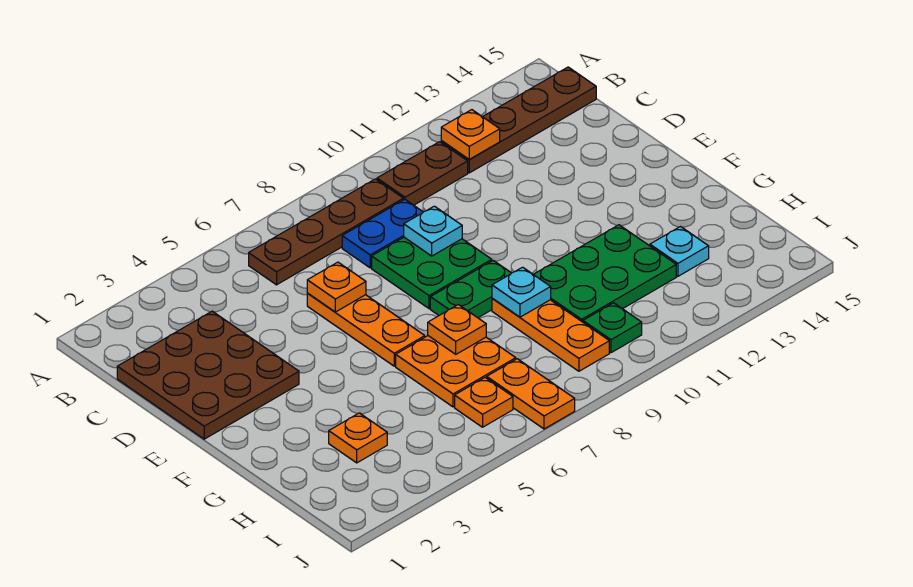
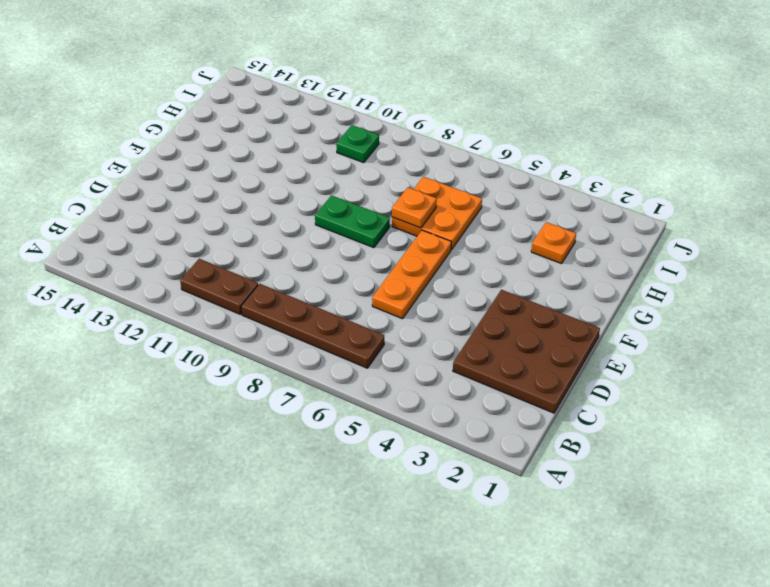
none -> brown plate B12:B15 level 1
none -> blue plate C8:C9 level 1
none -> green plate D8:E9 level 1

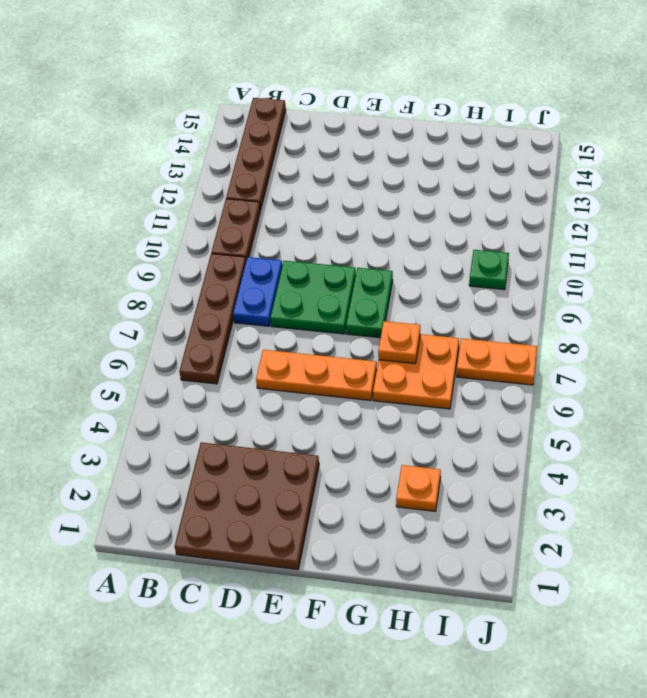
none -> orange plate G9:I9 level 1
none -> green plate G10:H12 level 1
none -> cyan plate H13 level 1

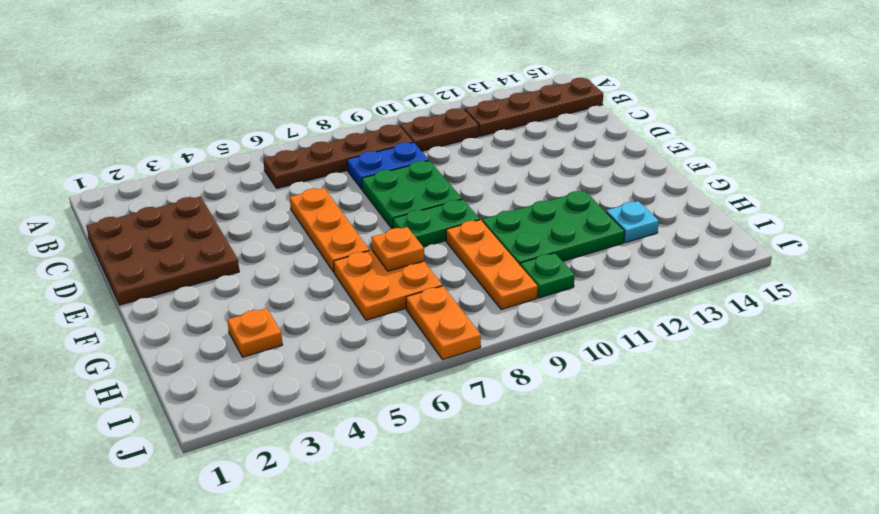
none -> orange plate I6 level 1
none -> orange plate B12 level 2
none -> orange plate D6 level 2

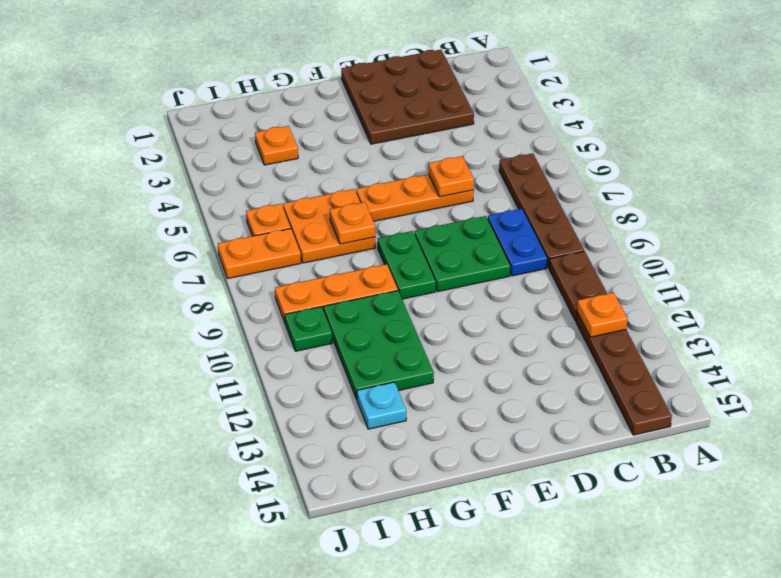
none -> cyan plate D9 level 2
none -> cyan plate G9 level 2

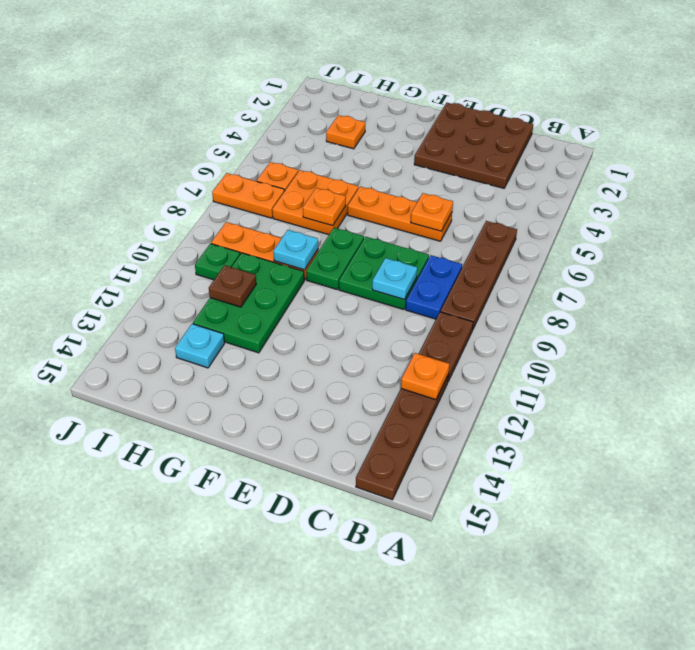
brown plate H11 level 2 -> none

